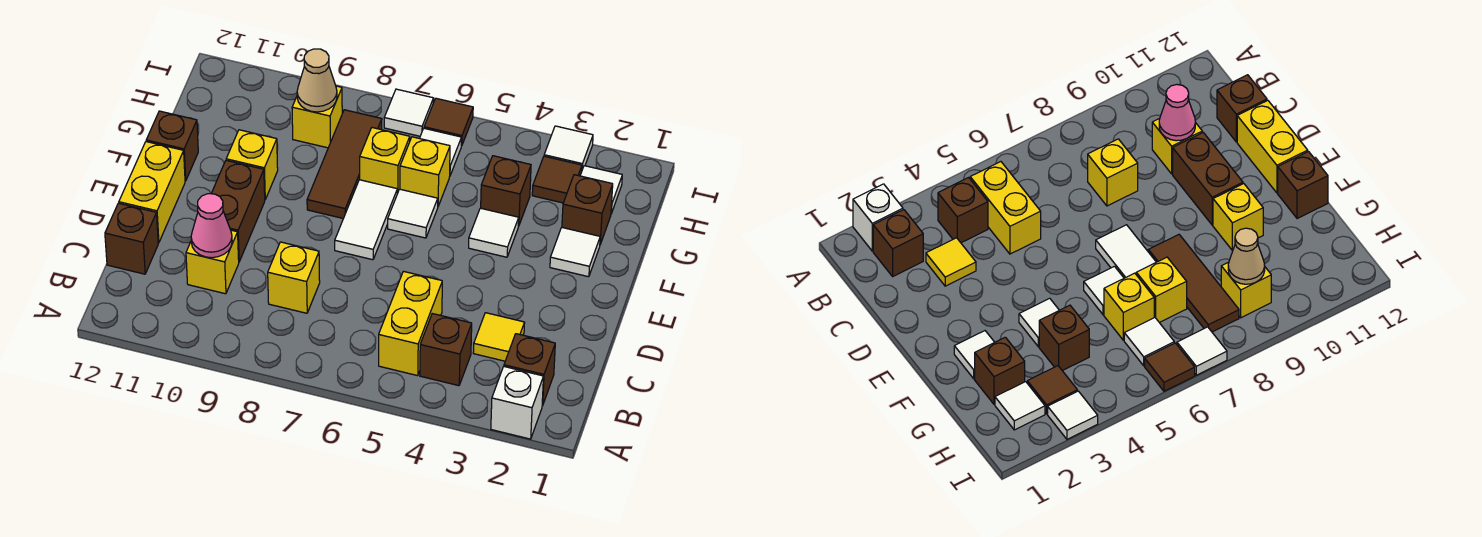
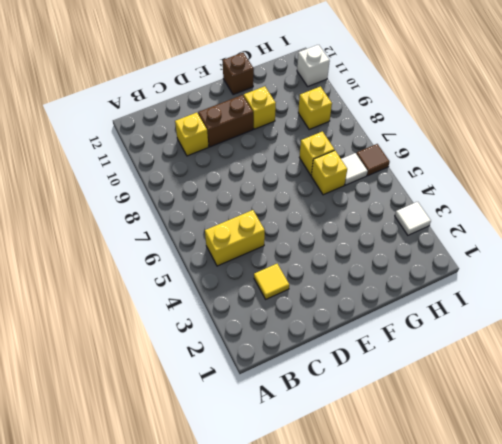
white brick I11 level 1 -> white brick A2 level 1
none -> brown brick B2 level 1
none -> brown brick B4 level 1
none -> yellow brick C8 level 1
none -> brown brick C12 level 1

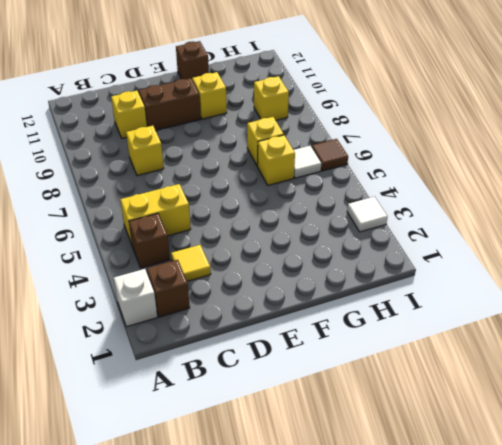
none -> brown brick C12 level 1
none -> yellow brick D12:E12 level 1
none -> white tile E7:F7 level 1
none -> white tile F2 level 1

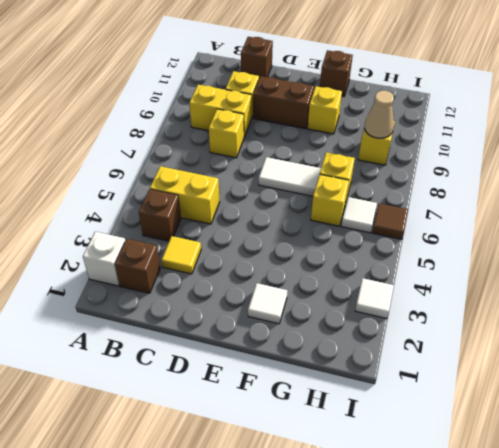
yellow brick B9:C9 level 1 -> yellow brick D12:E12 level 1
none -> white tile F4 level 1
none -> white tile F6 level 1
none -> brown tile F8:H8 level 1
none -> brown brick G2 level 1

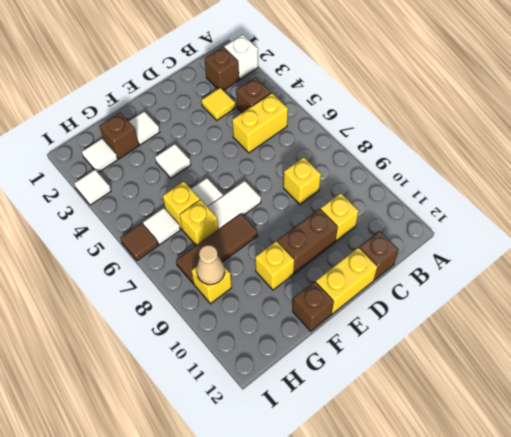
none -> brown brick G4 level 1
none -> brown tile H3 level 1
none -> white tile I7 level 1
none -> pink cone C10 level 2

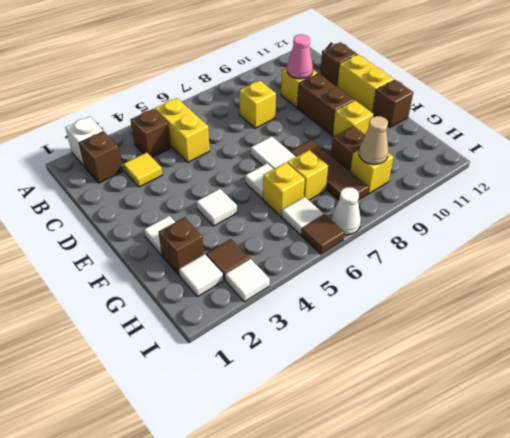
brown brick G9 level 1 -> brown brick G4 level 1
white cone I7 level 1 -> white tile I7 level 1

